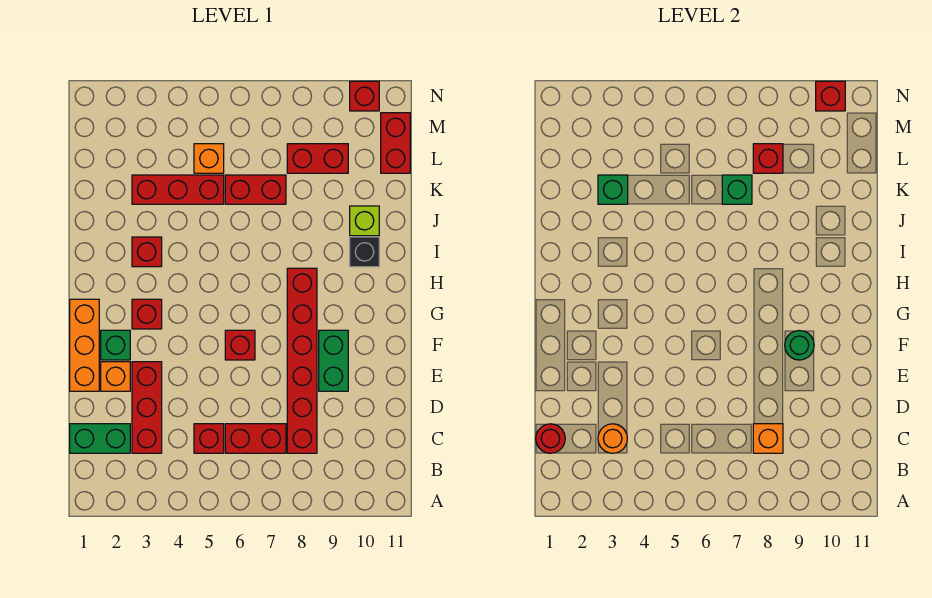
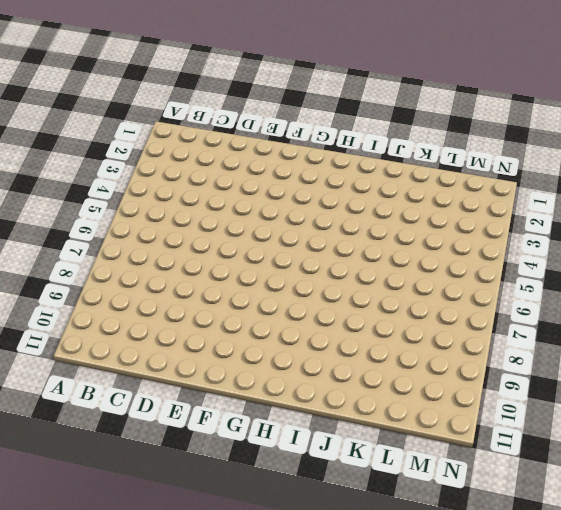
none -> green brick C1:C2 level 1
none -> red brick C3:E3 level 1
none -> red brick C5 level 1

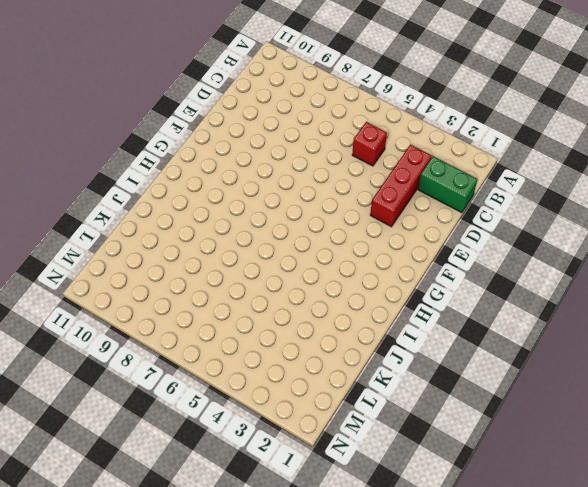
none -> red brick C6:C7 level 1
none -> red brick C8:H8 level 1
none -> orange brick E1:G1 level 1

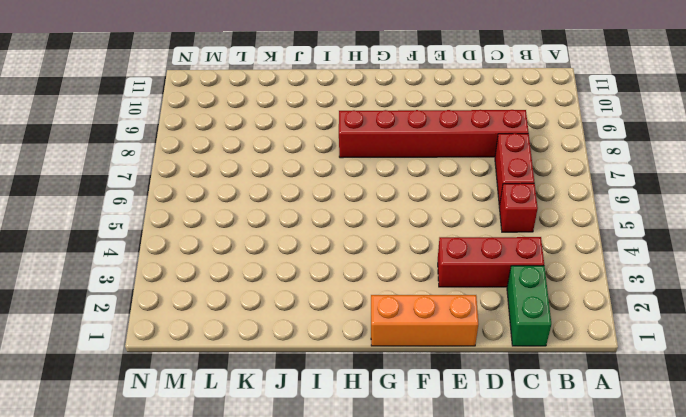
none -> orange brick E2 level 1
none -> green brick E9:F9 level 1
none -> green brick F2 level 1

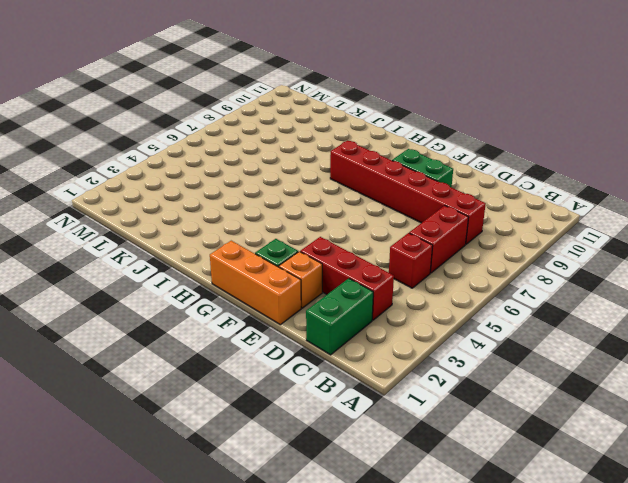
none -> red brick F6 level 1
none -> red brick G3 level 1
none -> red brick I3 level 1

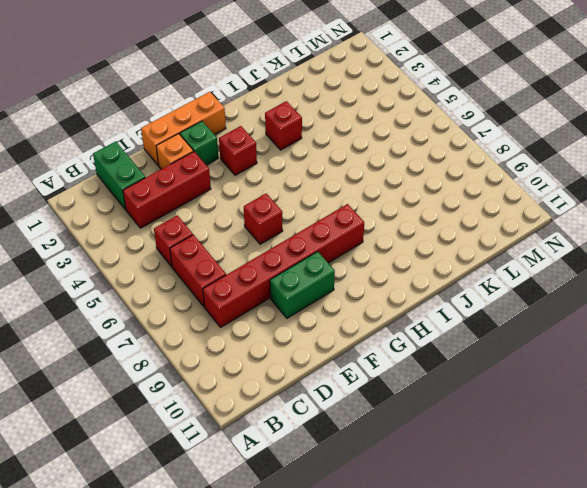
none -> black brick I10 level 1
none -> lime brick J10 level 1
none -> red brick K3:K5 level 1

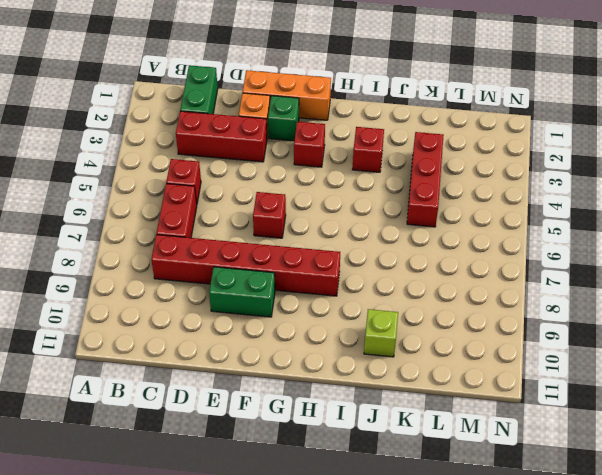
none -> black brick I10 level 1
none -> red brick K6:K7 level 1
none -> orange brick L5 level 1

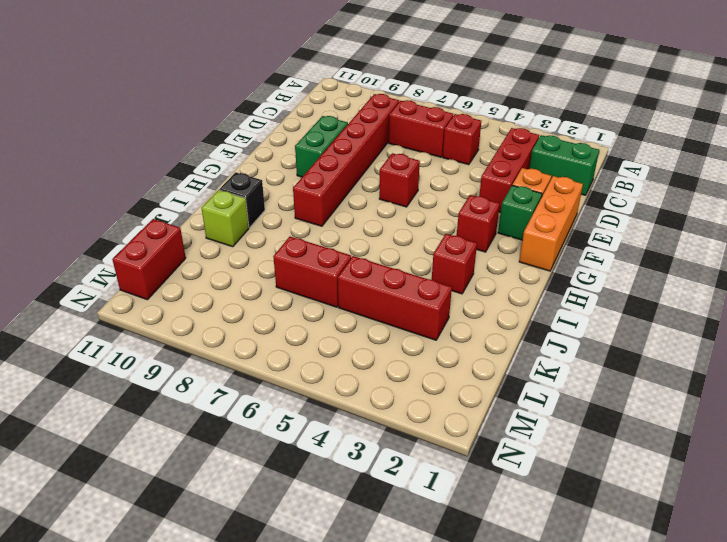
none -> orange brick L5 level 1
none -> red brick L8:L9 level 1
none -> red brick N10 level 1

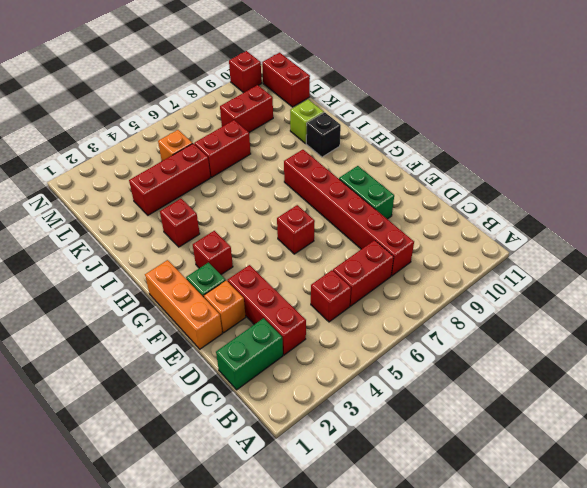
none -> red round brick C1 level 2
none -> orange round brick C3 level 2
none -> orange brick C8 level 2

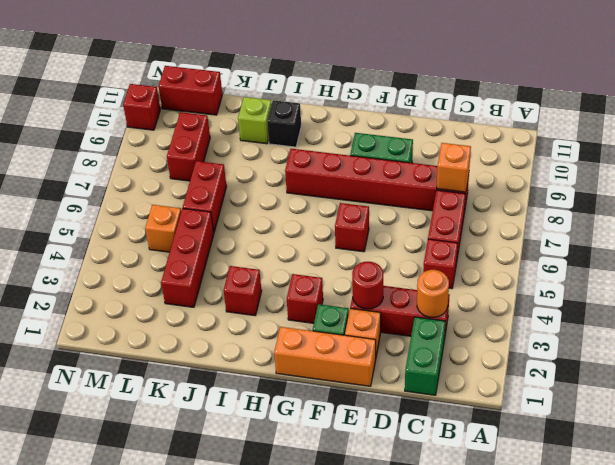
red round brick E3 level 2 -> red round brick C1 level 2
none -> green round brick F9 level 2
none -> green brick K3 level 2
none -> green brick K7 level 2

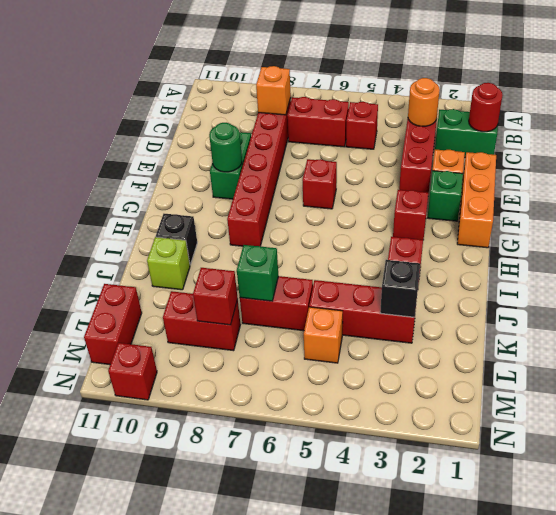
black brick K3 level 2 -> green brick K3 level 2
none -> red brick N10 level 2

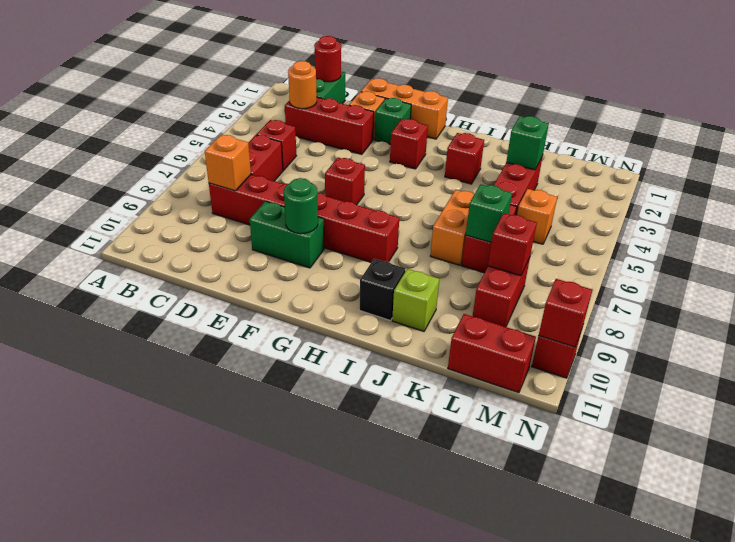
orange brick J6:J7 level 1 -> none

